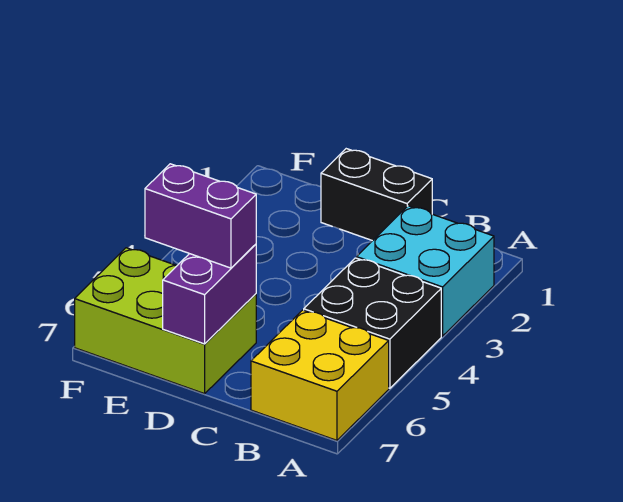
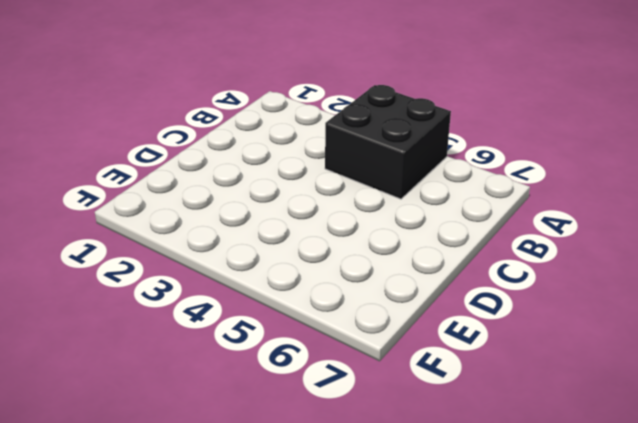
none -> cyan brick A2:B3 level 1
none -> yellow brick A6:B7 level 1

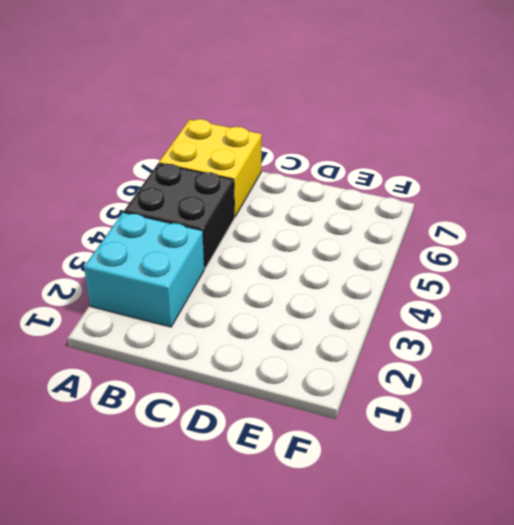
none -> black brick C1:D1 level 1
none -> lime brick D6:F7 level 1

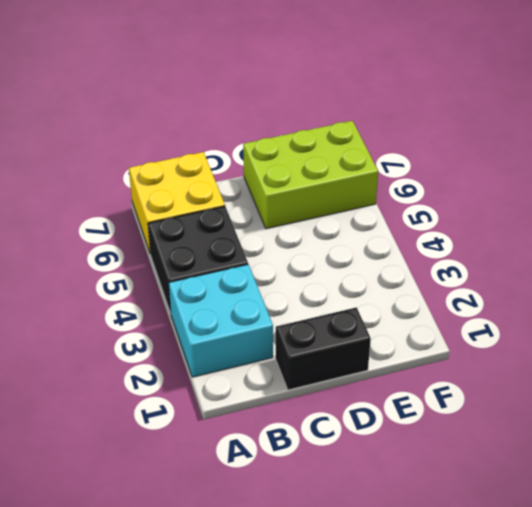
none -> purple brick D6:D7 level 2
none -> purple brick D6:E6 level 3

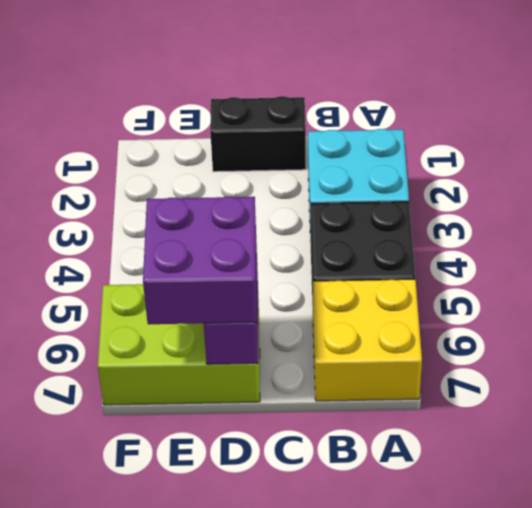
purple brick D6:E7 level 3 -> purple brick D6:E6 level 3

